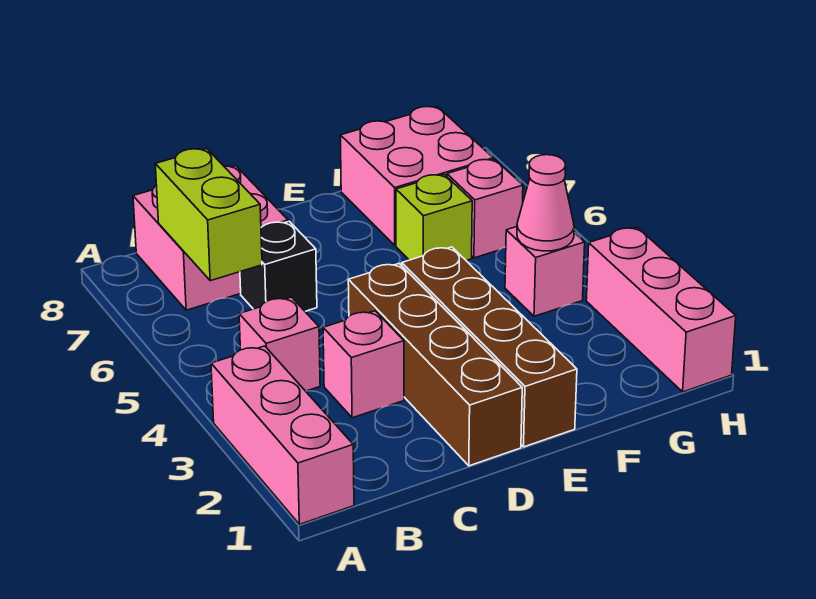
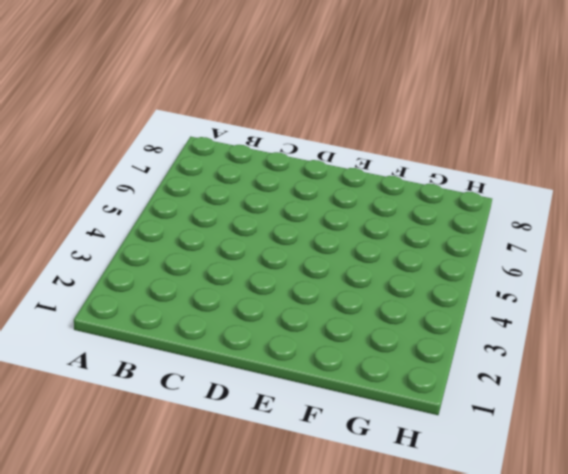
none -> pink brick A1:A3 level 1
none -> pink brick B4 level 1
none -> pink brick B7:C8 level 1

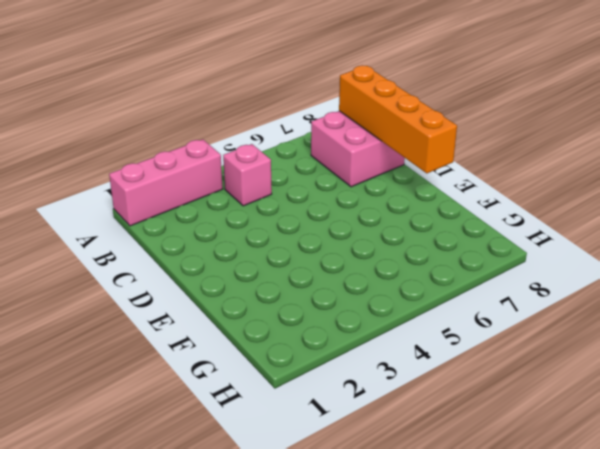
orange brick B8:E8 level 2 -> none
none -> pink brick C3 level 1
none -> black brick C6 level 1
none -> brown brick D1:D4 level 1

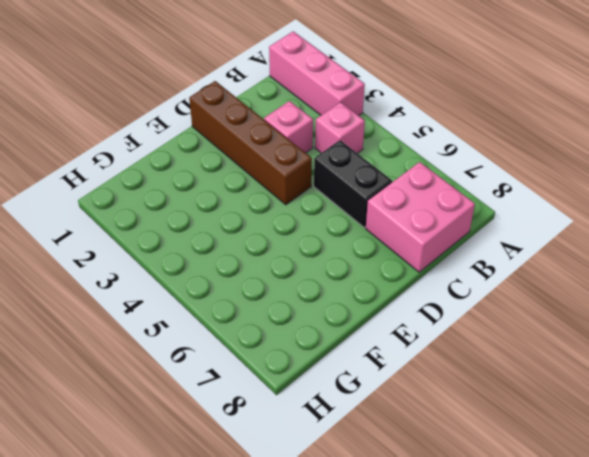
black brick C5:C6 level 1 -> black brick C6 level 1
none -> brown brick E1:E4 level 1
none -> lime brick F6 level 1
none -> pink brick F7:G8 level 1

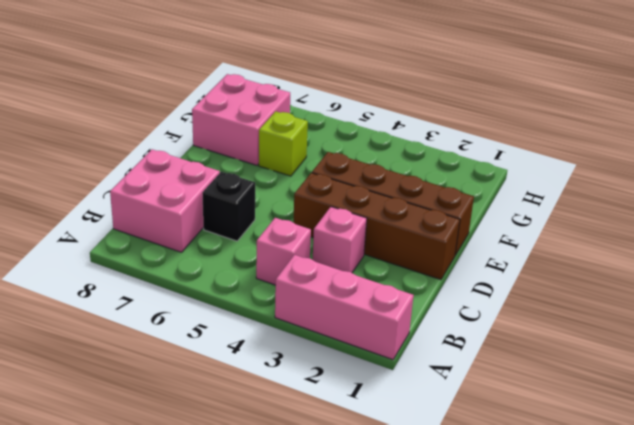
none -> pink brick G4 level 1
none -> pink brick G6 level 1
none -> pink brick H1:H3 level 1

